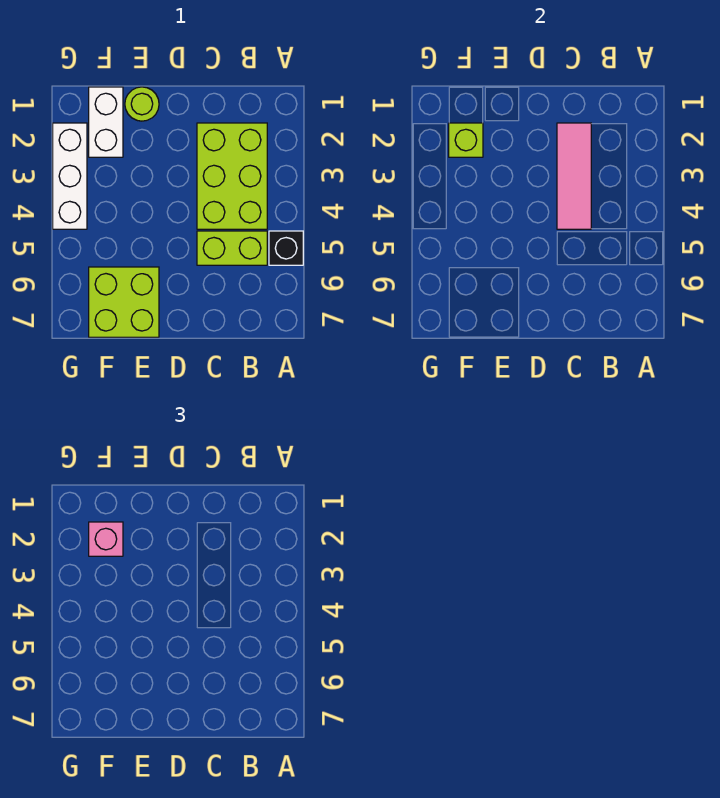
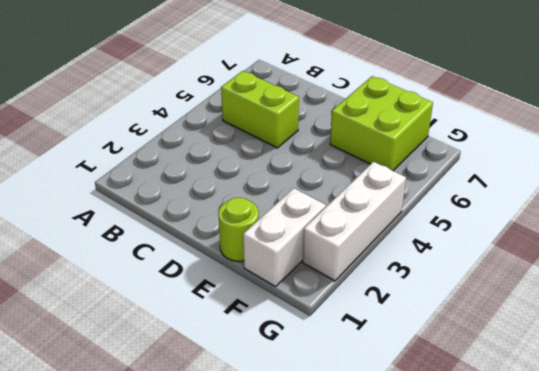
none -> black brick A5 level 1
none -> lime brick B2:C4 level 1

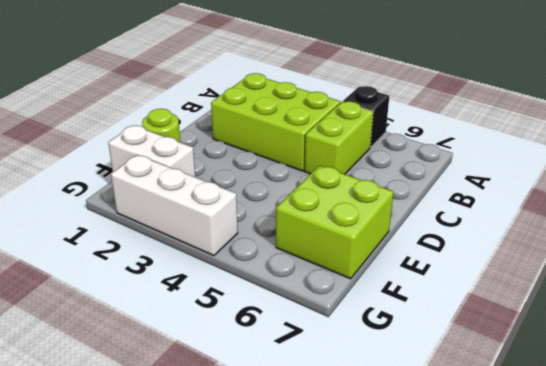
none -> pink tile C2:C4 level 2
none -> lime brick F2 level 2

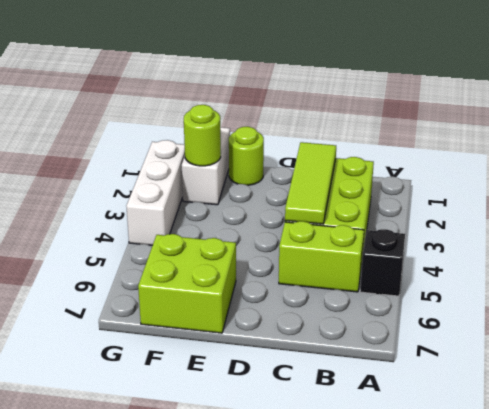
lime tile C2:C4 level 2 -> pink tile C2:C4 level 2
lime round brick F2 level 2 -> lime brick F2 level 2
none -> pink brick F2 level 3

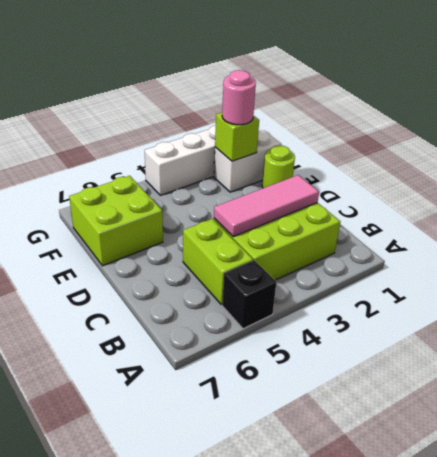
pink round brick F2 level 3 -> pink brick F2 level 3

